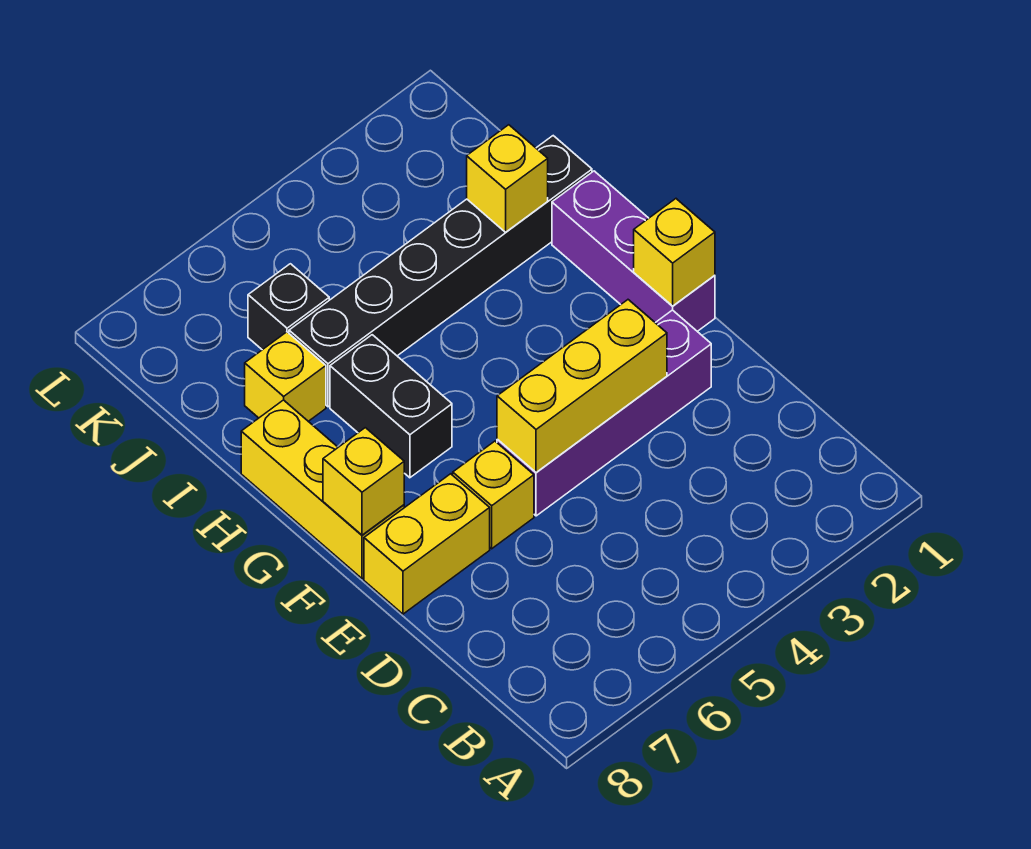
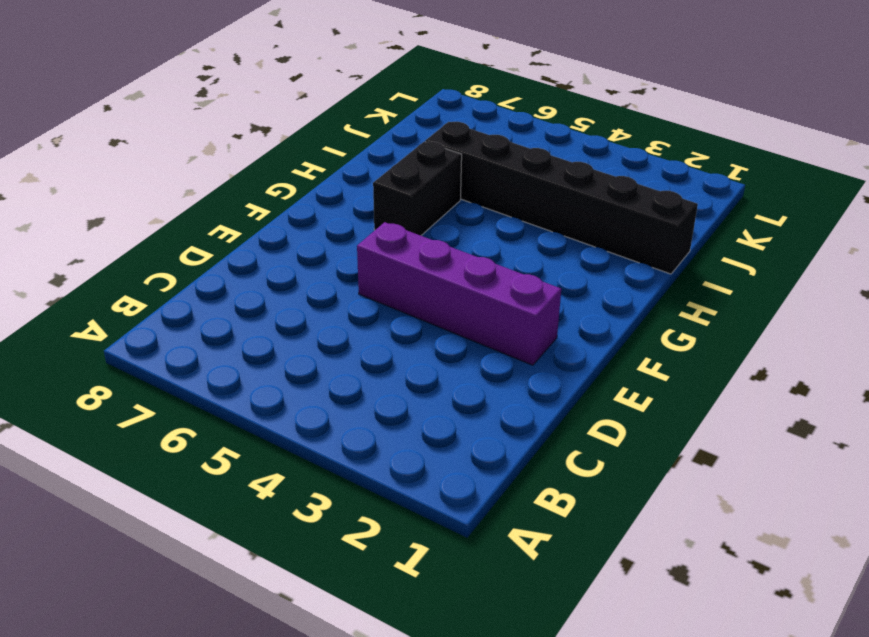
none -> yellow brick E6 level 1
none -> yellow brick E7:E8 level 1
none -> purple brick F1:H1 level 1

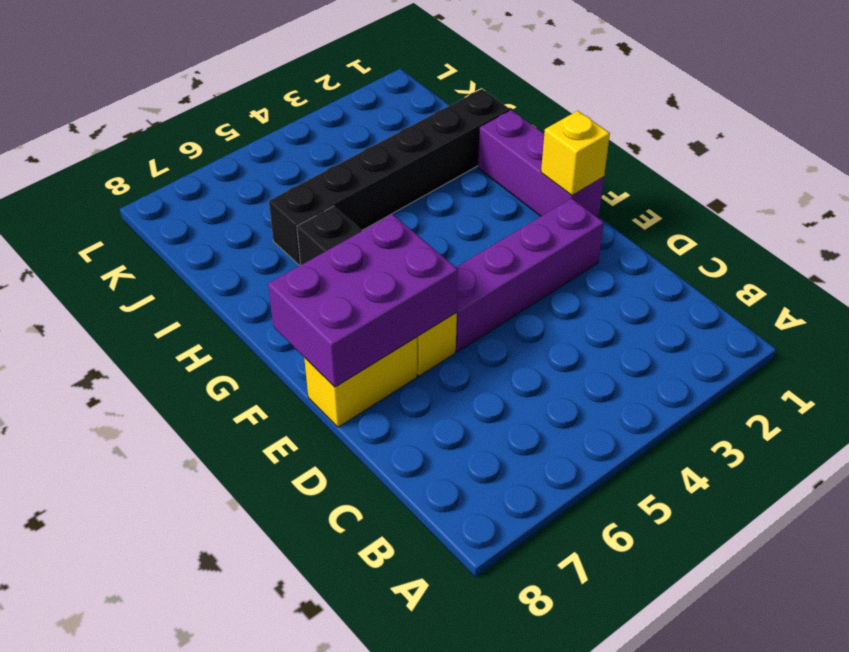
purple brick E6:F8 level 2 -> yellow brick F8 level 2
none -> yellow brick F8:H8 level 1
none -> yellow brick I7 level 1
none -> black brick J6 level 1

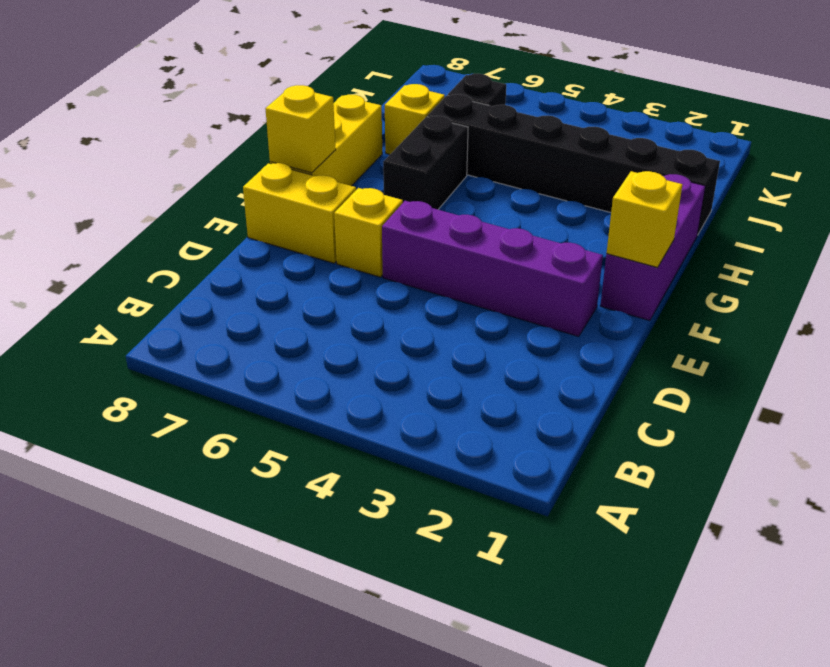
none -> yellow brick E3:E5 level 2
none -> yellow brick I2 level 2

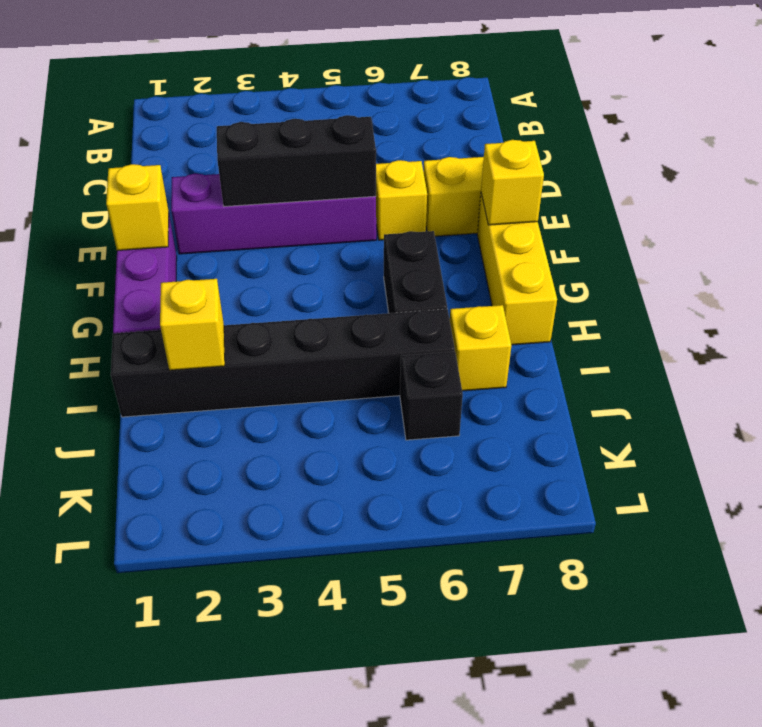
black brick E3:E5 level 2 -> yellow brick E3:E5 level 2

